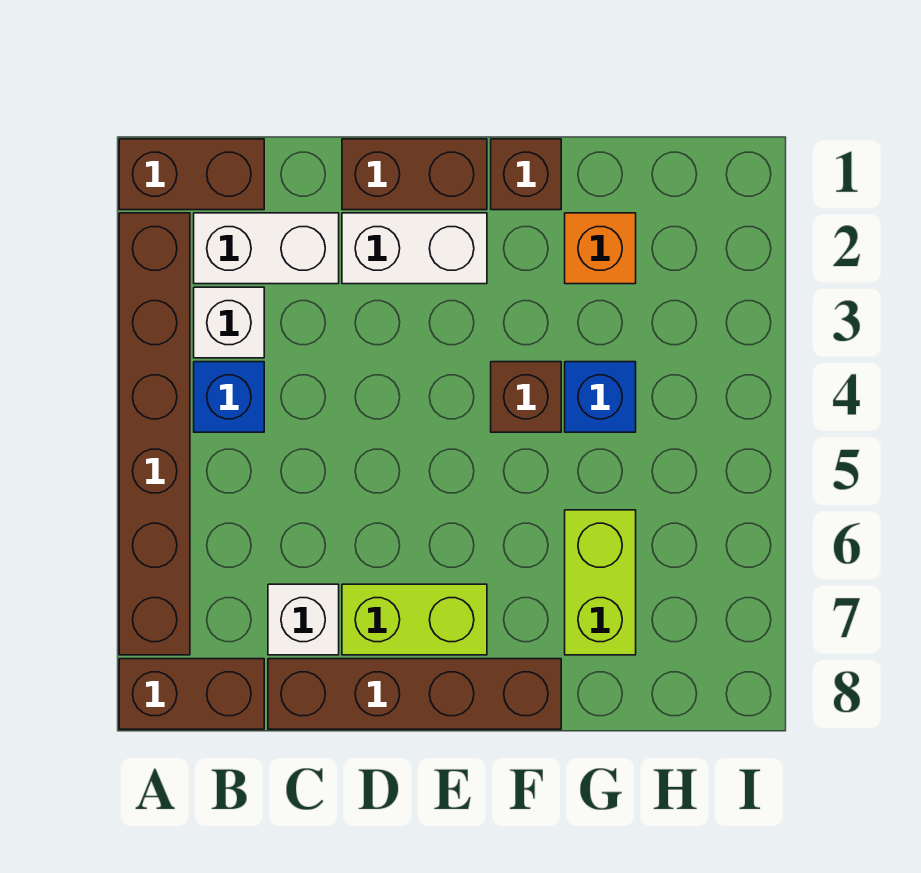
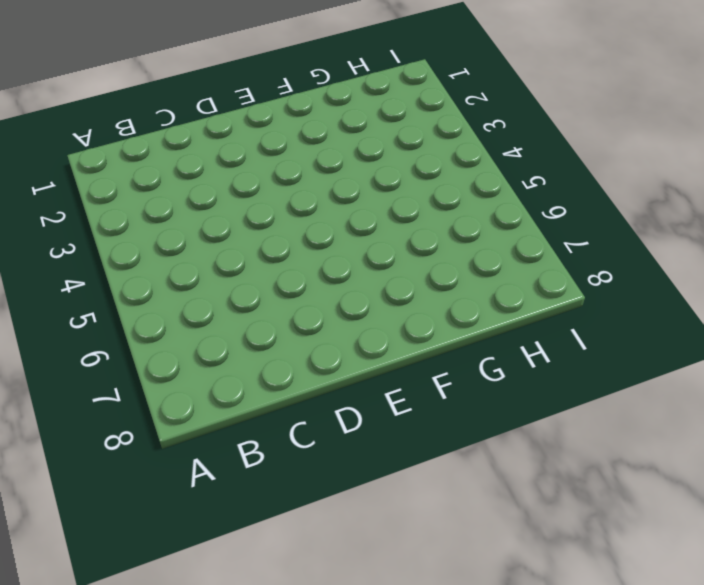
none -> brown brick A1:B1 level 1
none -> brown brick A2:A7 level 1
none -> brown brick A8:B8 level 1

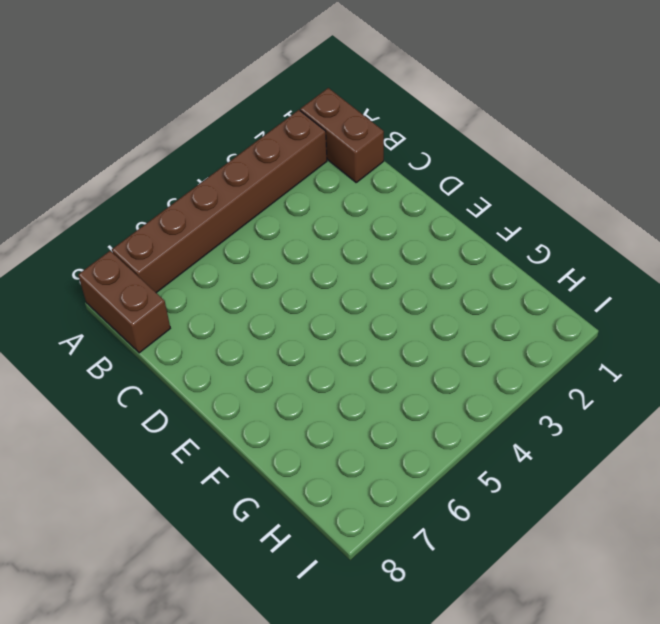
none -> white brick B2:C2 level 1
none -> white brick B3 level 1
none -> blue brick B4 level 1

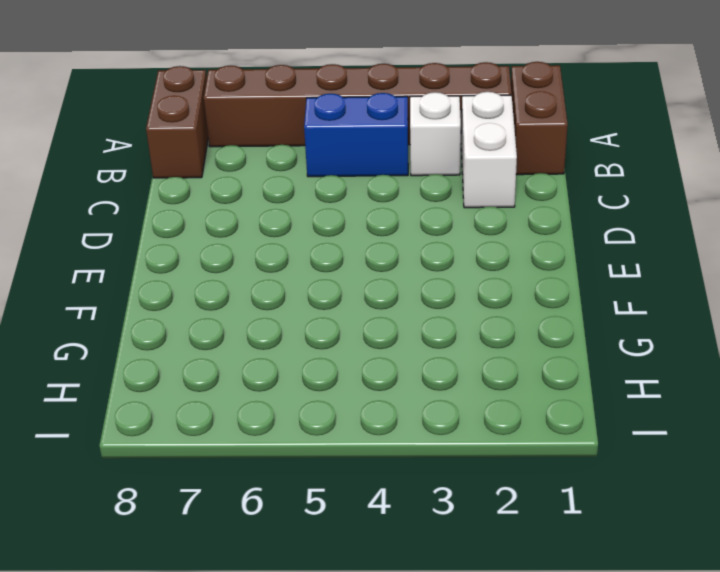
blue brick B4:B5 level 1 -> blue brick B4 level 1
none -> white brick C7 level 1
none -> brown brick C8:F8 level 1
none -> brown brick D1:E1 level 1

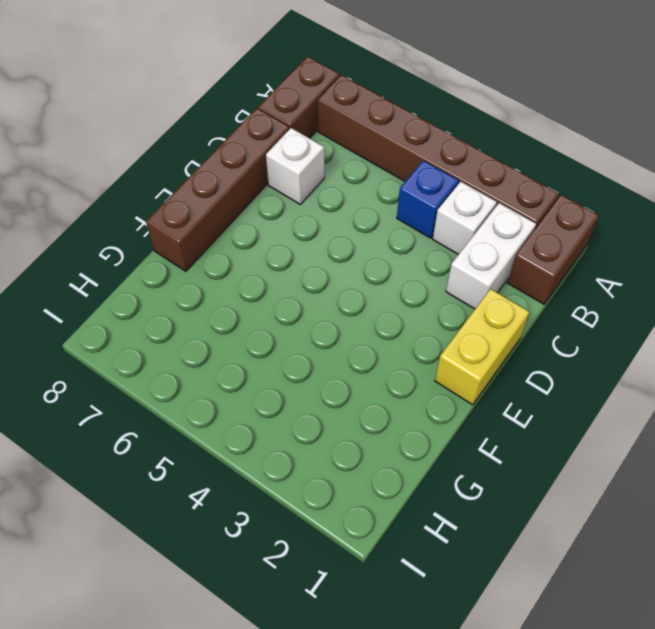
yellow brick D1:E1 level 1 -> brown brick D1:E1 level 1
none -> white brick D2:E2 level 1
none -> lime brick D7:E7 level 1
none -> brown brick F1 level 1

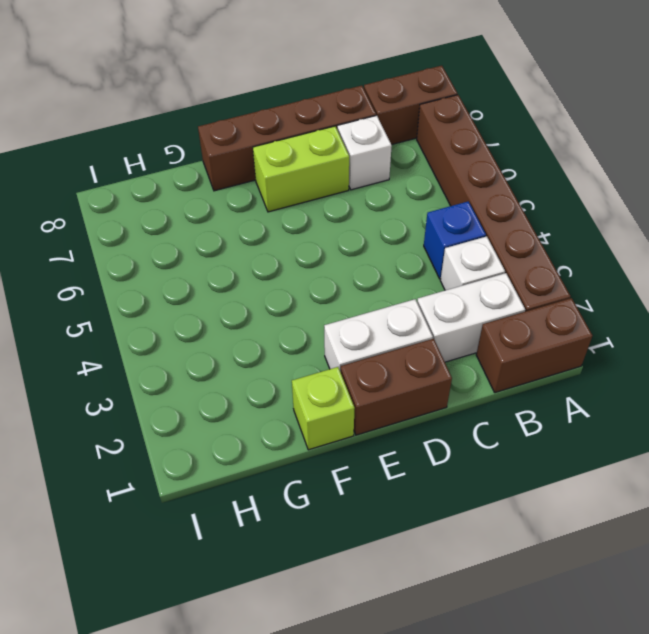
lime brick F1 level 1 -> brown brick F1 level 1
none -> brown brick F4 level 1
none -> orange brick G2 level 1
none -> blue brick G4 level 1

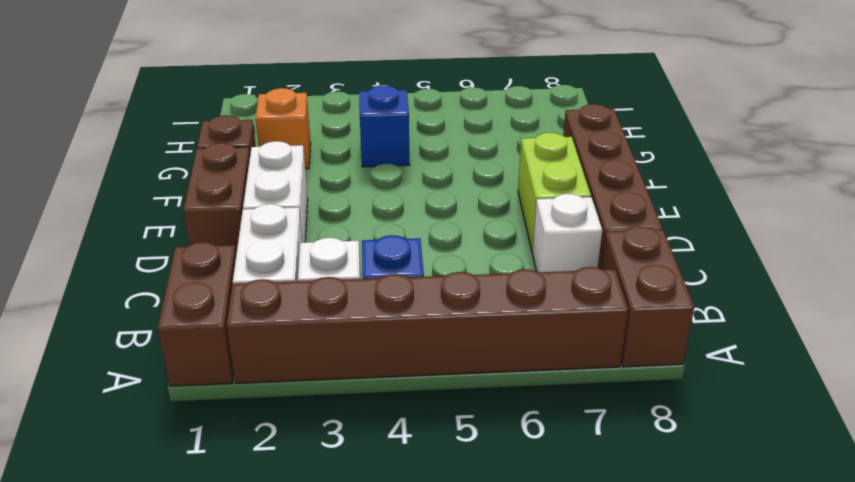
none -> brown brick F4 level 1
none -> lime brick G6:G7 level 1

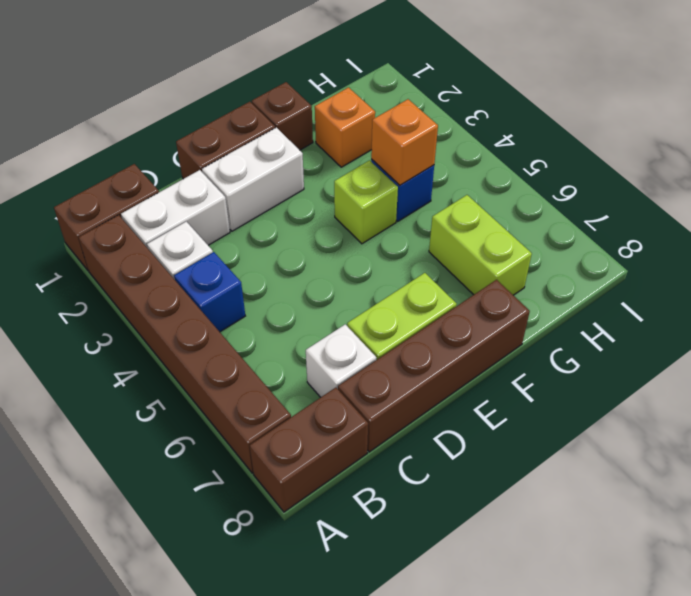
lime brick F4 level 1 -> brown brick F4 level 1
orange brick G4 level 2 -> none

